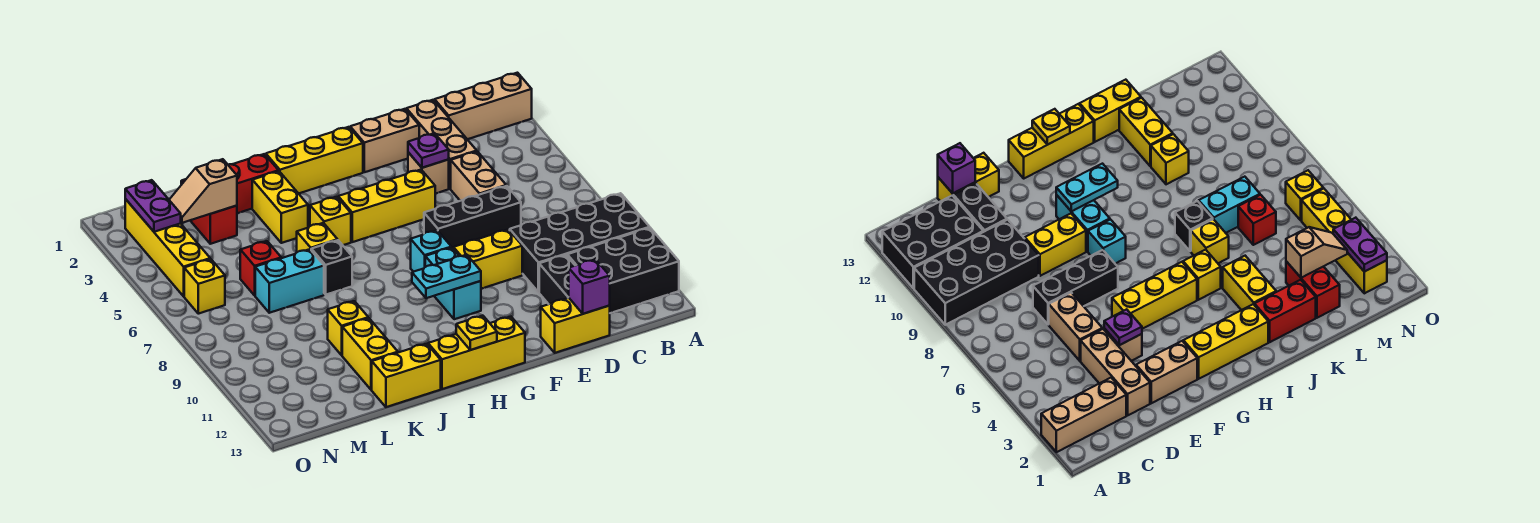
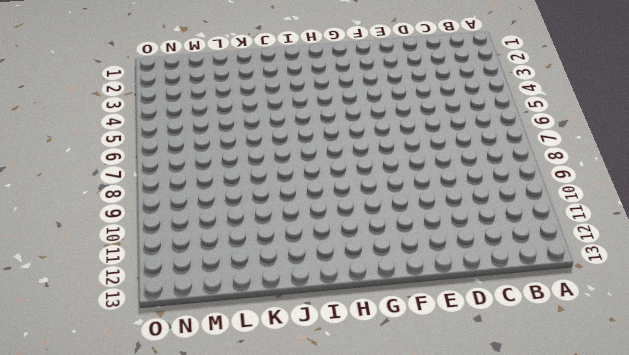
none -> tan brick A2:C2 level 1
none -> black brick A9:D10 level 1
none -> black brick A11:C12 level 1
none -> tan brick D2:D4 level 1

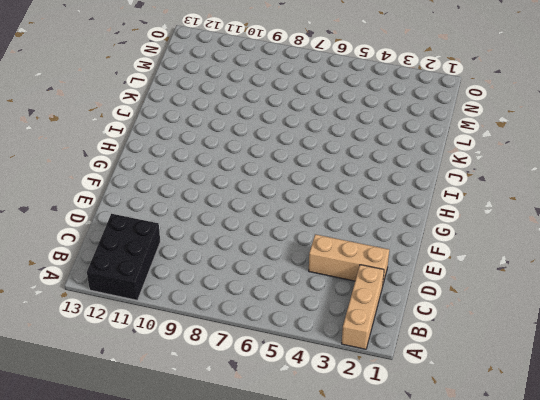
none -> black brick A9:D10 level 1
none -> tan brick D5:D6 level 1
none -> black brick D7:F7 level 1
none -> black brick D11:D12 level 1

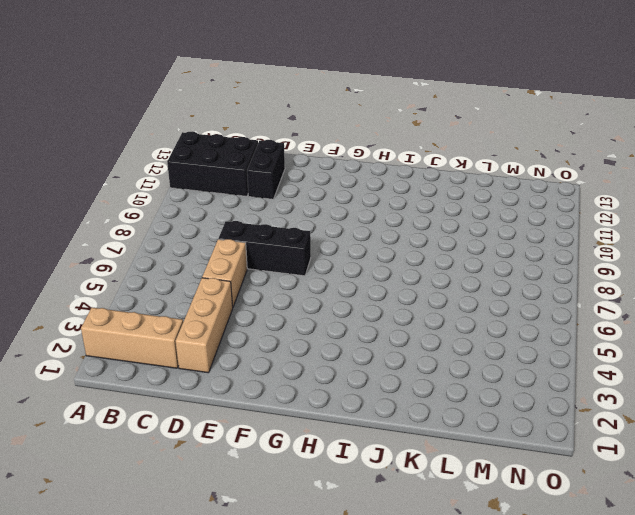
none -> black brick A9:D10 level 1
none -> yellow brick D13:E13 level 1
none -> tan brick E2:F2 level 1
none -> tan brick E4 level 1

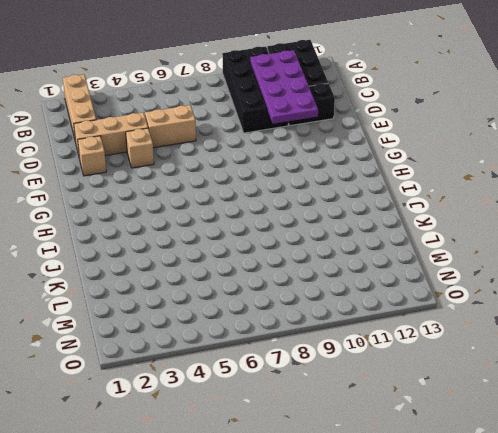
purple plate B10:E11 level 2 -> none
tan brick E2 level 1 -> tan brick E2:F2 level 1
none -> black brick D7:F7 level 1
none -> yellow brick D13:E13 level 1
none -> yellow brick E9:F9 level 1
none -> yellow brick F5:H5 level 1

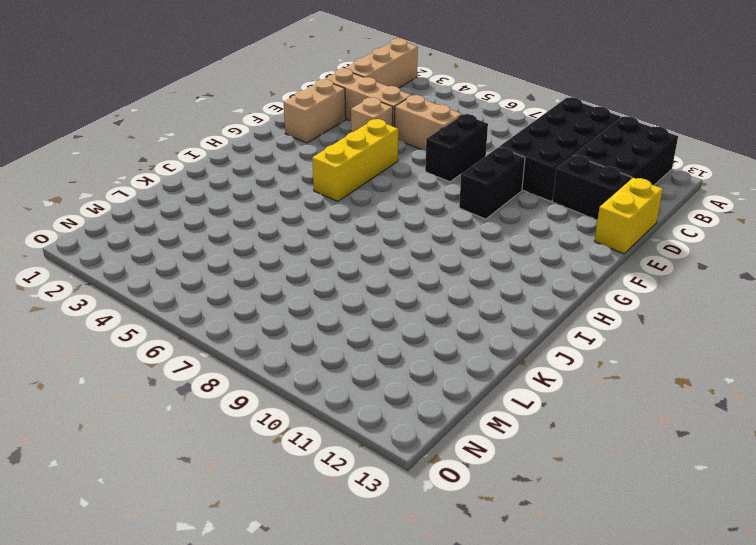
black brick D7:E7 level 1 -> black brick D7:F7 level 1
black brick E9:F9 level 1 -> yellow brick E9:F9 level 1
none -> yellow brick G2:I2 level 1
none -> cyan brick G8 level 1
none -> cyan brick G9:G10 level 1
none -> yellow brick G13:I13 level 1

